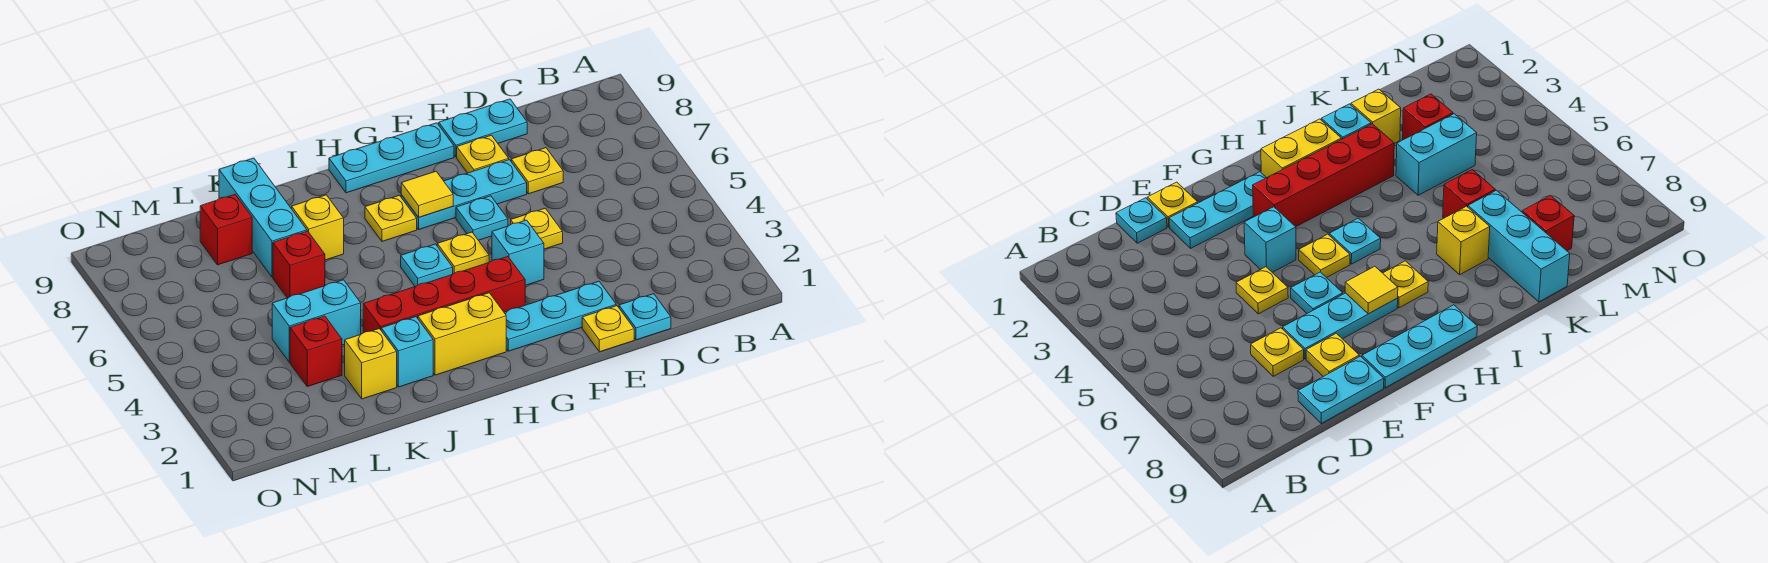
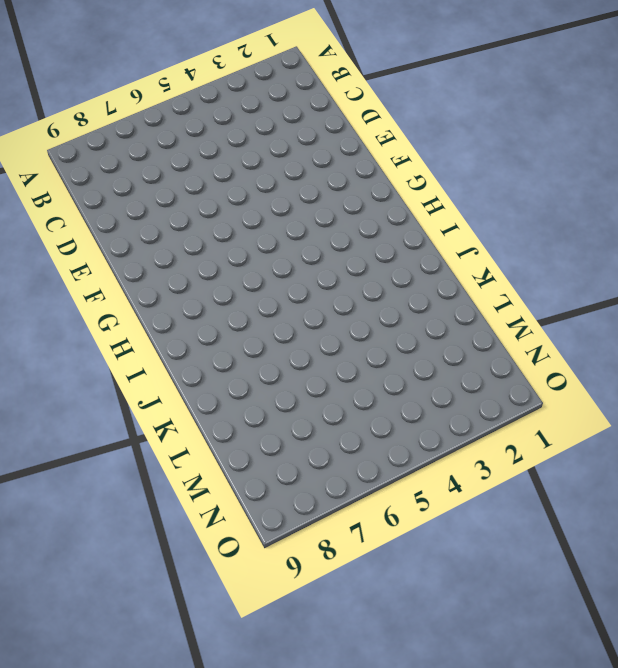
none -> cyan plate D1 level 1
none -> yellow plate D7 level 1
none -> cyan plate D9:E9 level 1

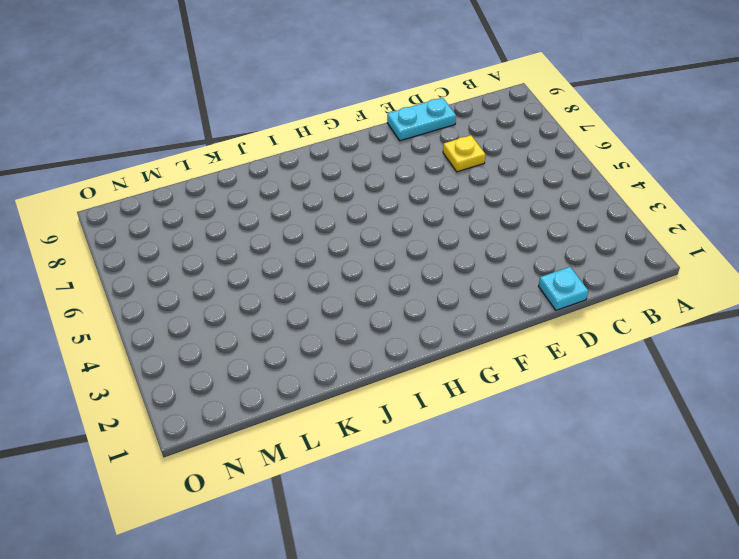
none -> yellow plate E1 level 1
none -> cyan plate E2:G2 level 1
none -> yellow plate E5 level 1

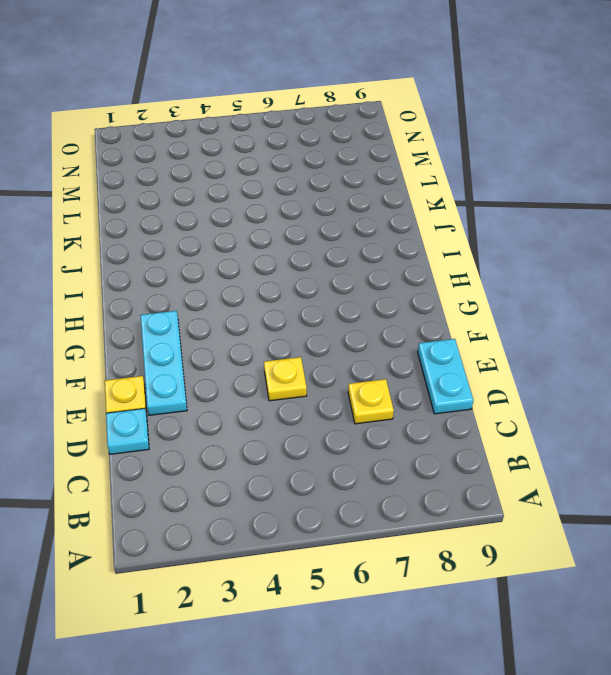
none -> cyan plate E7:G7 level 1
none -> yellow plate E8 level 1
none -> cyan brick F4 level 1

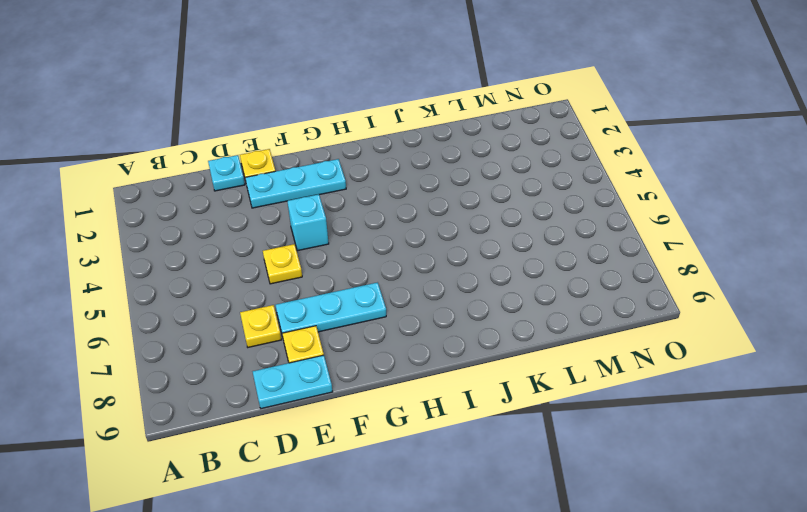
none -> cyan plate F6 level 1
none -> cyan plate F9:H9 level 1
none -> red brick G3:J3 level 1

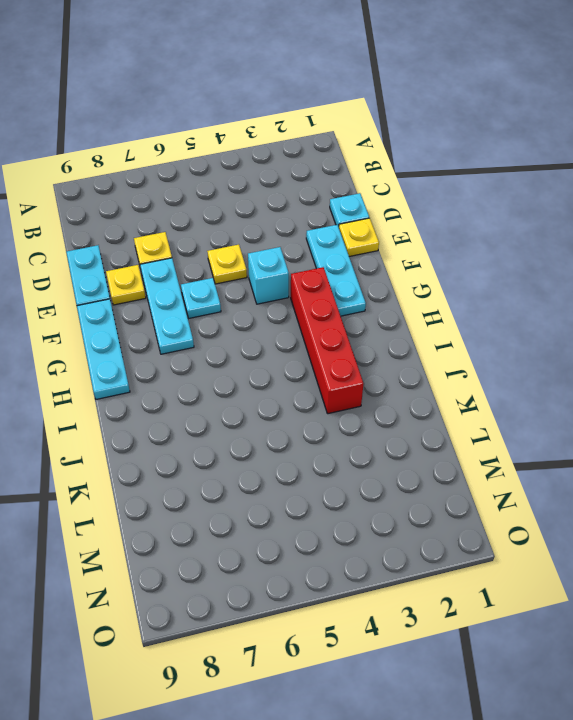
none -> yellow plate G5 level 1
none -> yellow brick H2:I2 level 1
none -> cyan plate H5 level 1

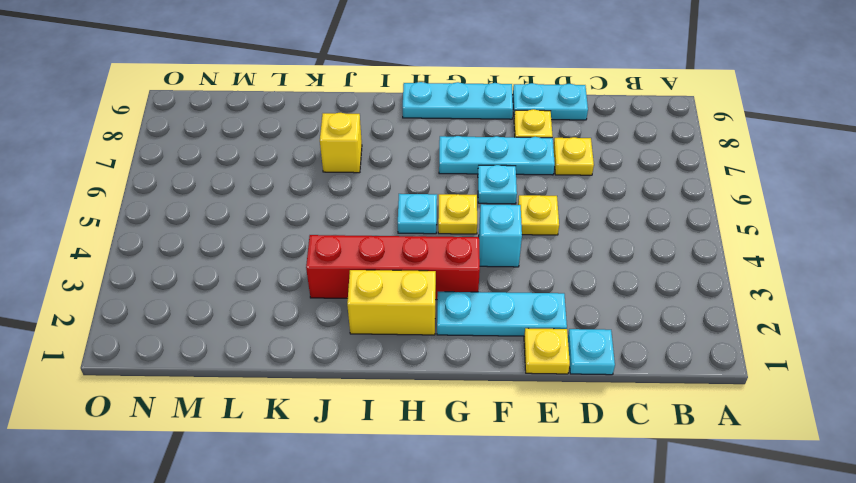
none -> yellow plate H7 level 1
none -> cyan brick J2 level 1
none -> yellow brick K2 level 1

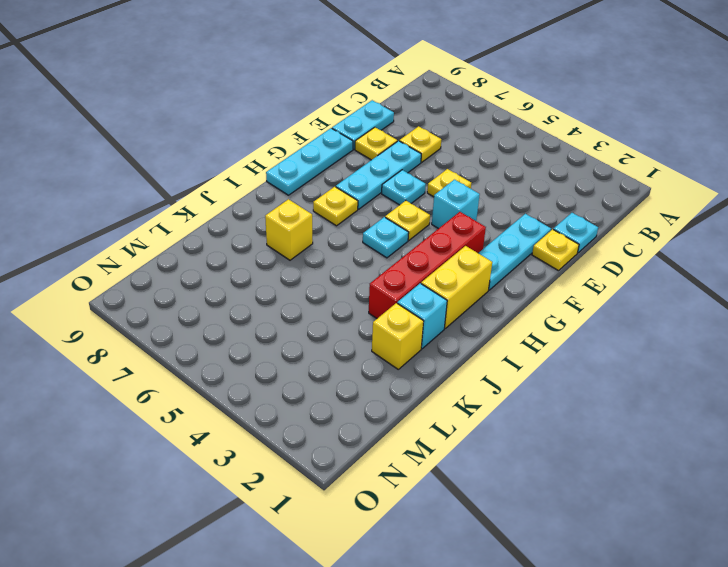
none -> cyan brick K4:L4 level 1
none -> red brick K6 level 1
none -> cyan brick K7:K9 level 1

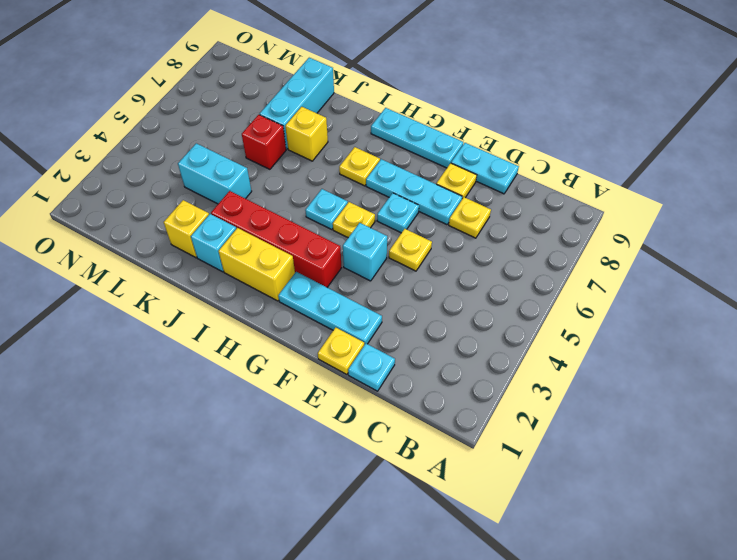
none -> red brick L3 level 1
none -> red brick L8 level 1
none -> yellow tile G7 level 2

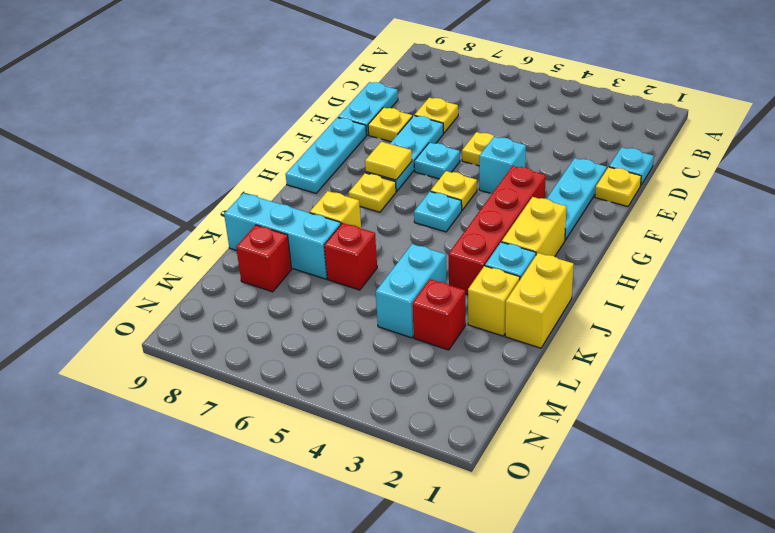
yellow brick J1:K1 level 1 -> none

